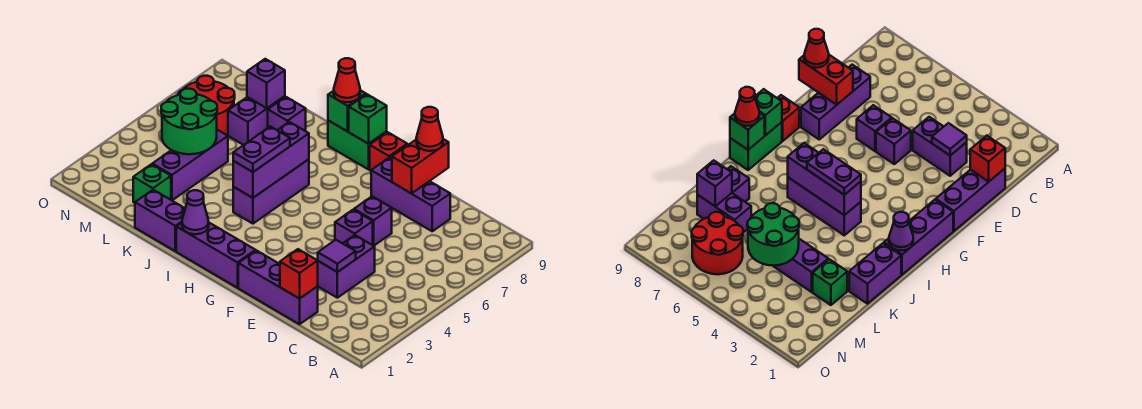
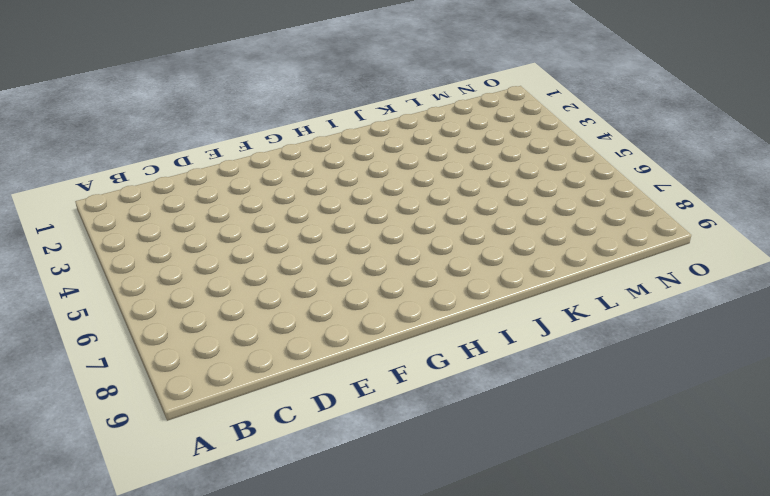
none -> purple brick D1:F1 level 1
none -> purple brick D3:D4 level 1
none -> purple brick D8:F8 level 1

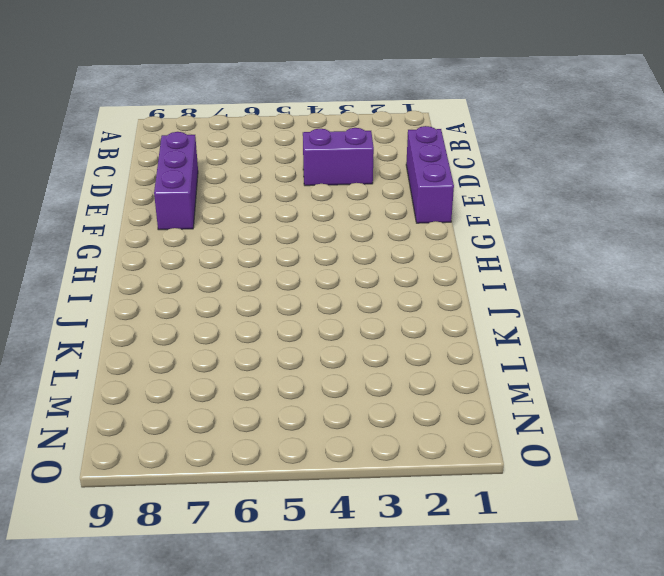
none -> purple brick E5 level 1
none -> purple brick E6 level 1
none -> purple brick G1:I1 level 1

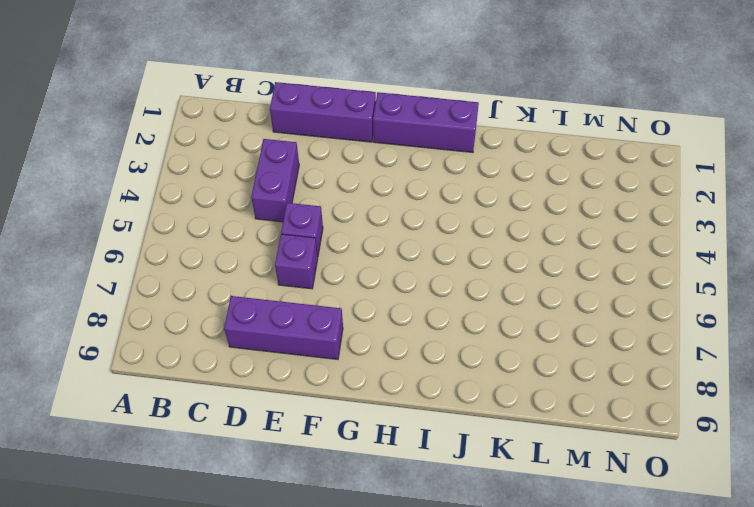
none -> red brick G9 level 1
none -> green brick H9:I9 level 1
none -> purple brick I4:I6 level 1

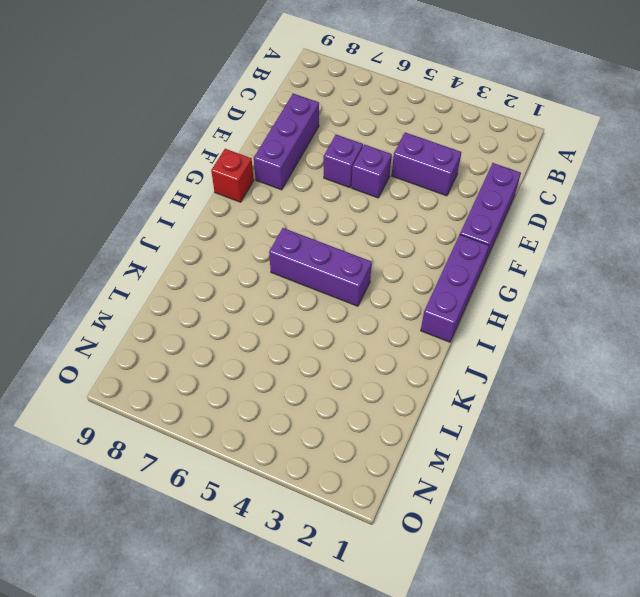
none -> green brick H9:I9 level 1
none -> purple brick J1:K1 level 1
none -> purple brick K8 level 1

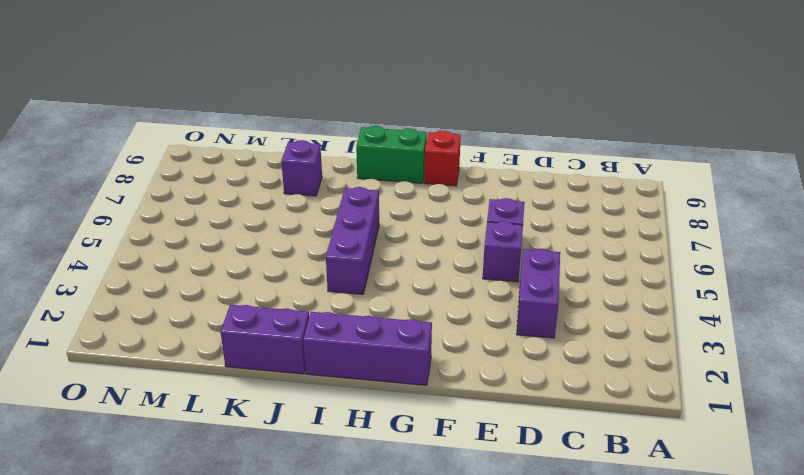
none -> purple brick D1:F1 level 1
none -> purple brick D8:F8 level 1
none -> green brick L2 level 1

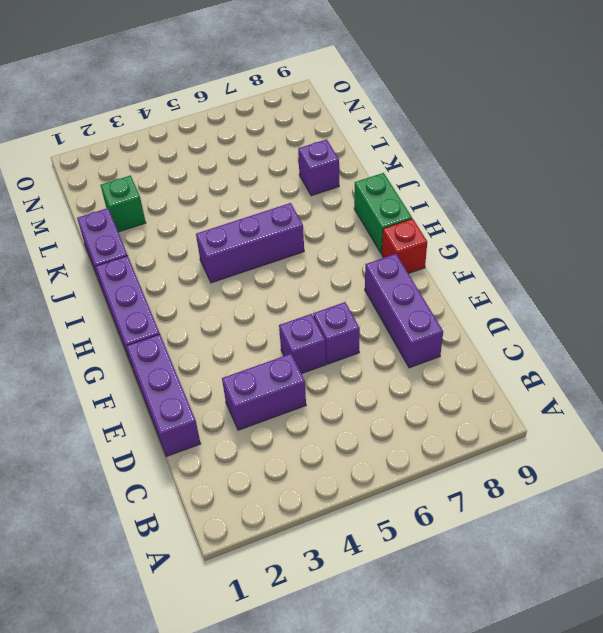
none -> purple brick L3:L5 level 1
none -> purple brick L7:L8 level 1
none -> red round brick M6:N7 level 1

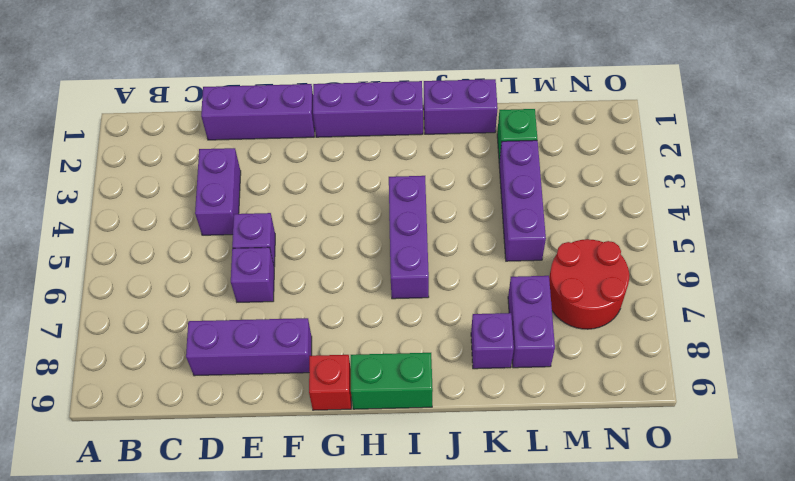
none -> red brick D1 level 2
none -> purple tile D3 level 2
none -> red brick E8:E9 level 2

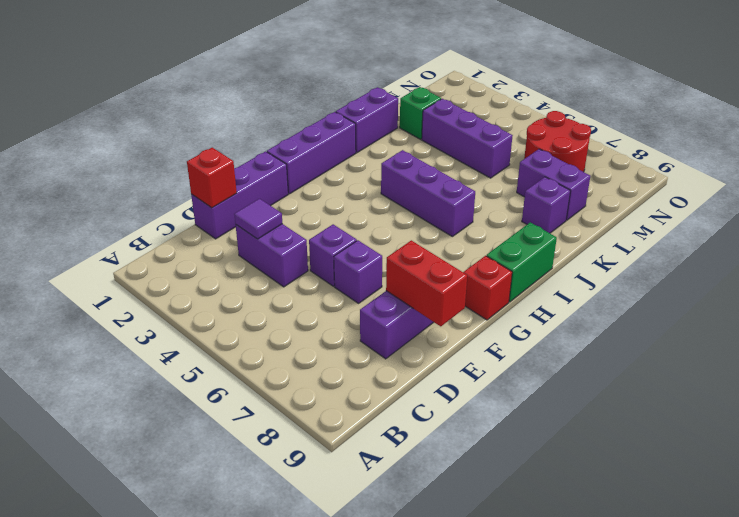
none -> green brick H9 level 2
none -> purple cone I1 level 2
none -> purple brick I4:I6 level 2

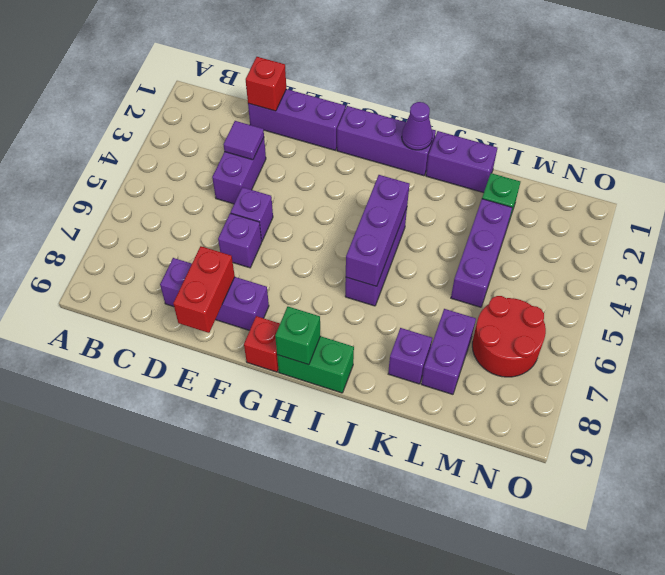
none -> green brick I9 level 2
none -> green round brick L4:M5 level 2
none -> purple brick L8 level 2

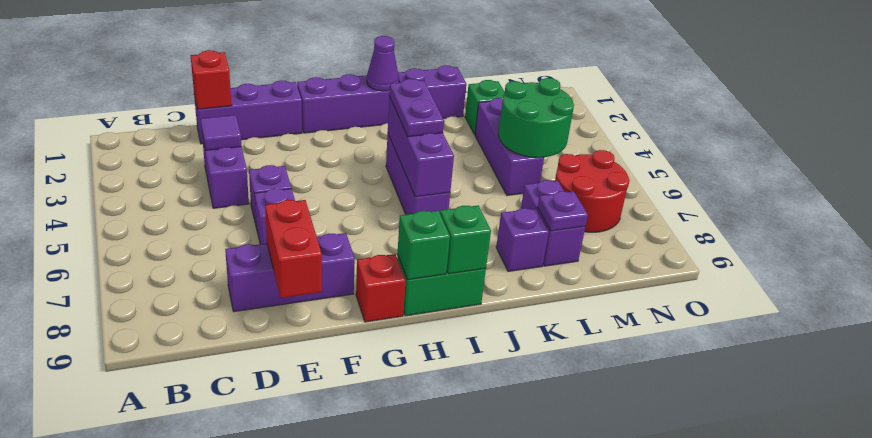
purple plate L8 level 2 -> purple brick L8 level 2
none -> red cone E9 level 3
none -> red cone I9 level 3

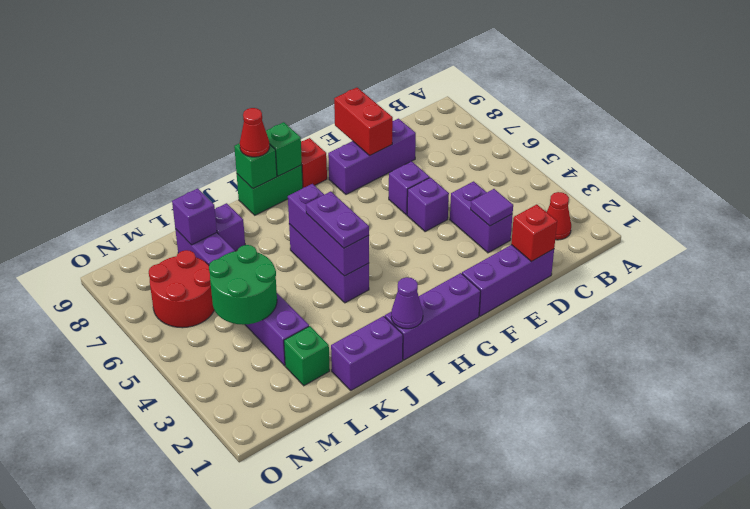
red cone B2 level 1 -> red cone E9 level 3

